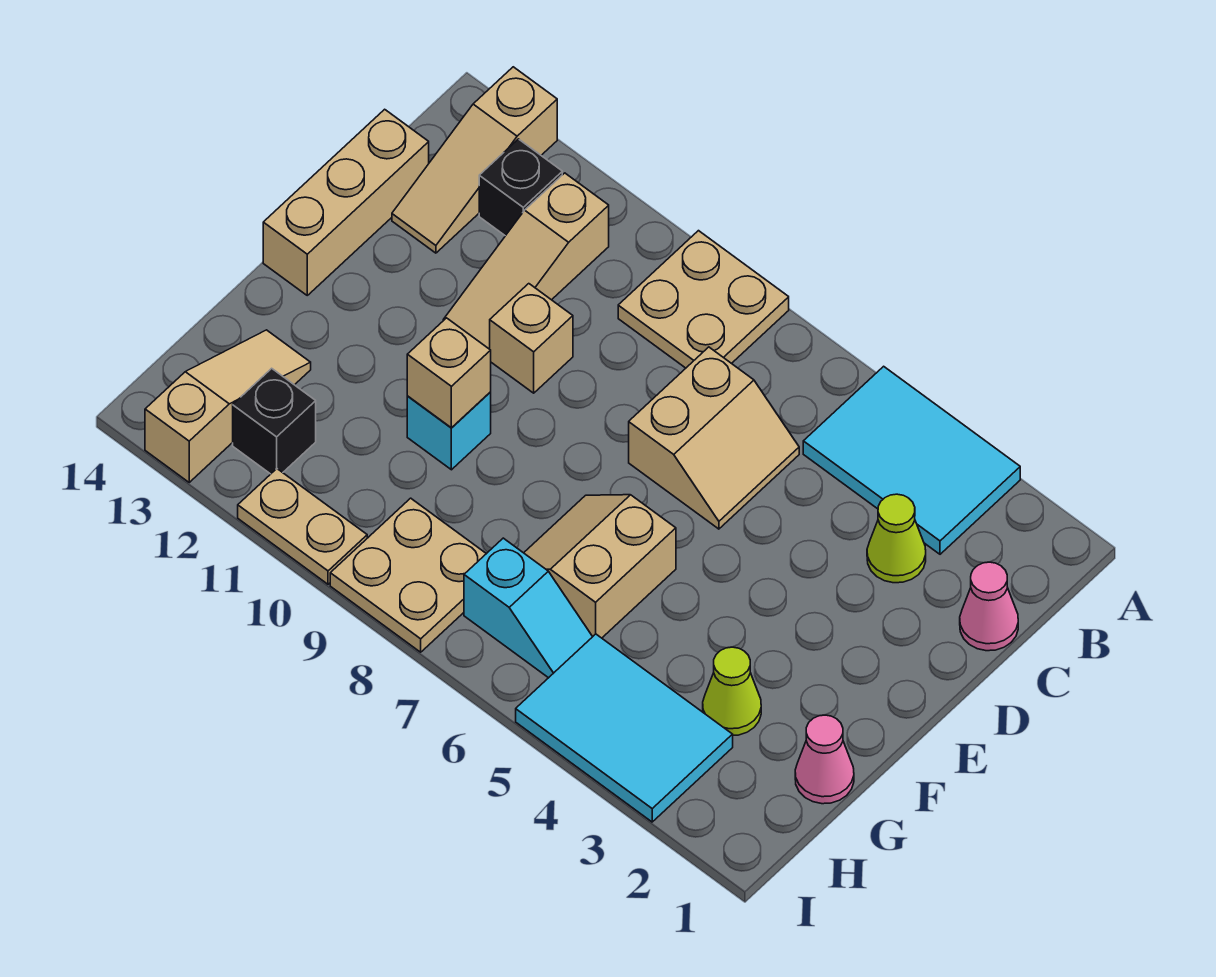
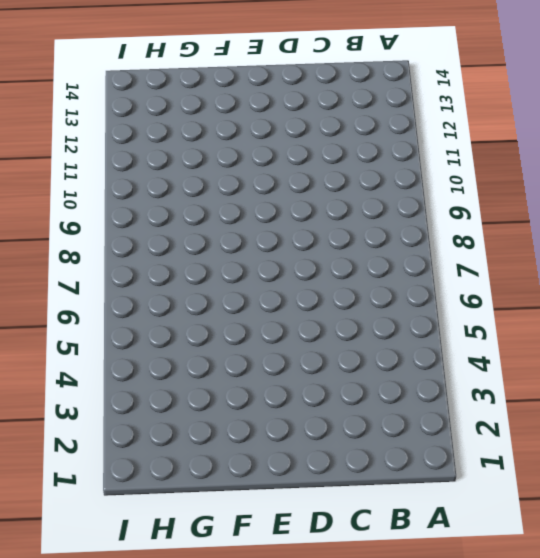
none -> cyan tile A3:B5 level 1
none -> tan plate A8:B9 level 1
none -> tan slope A13:C13 level 1 top A

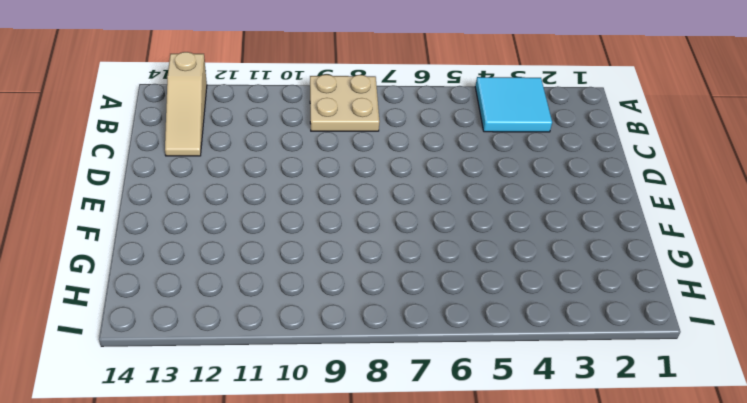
cyan tile A3:B4 level 1 -> cyan tile A3:B5 level 1
none -> tan slope B11:D11 level 1 top B
none -> black brick B12 level 1
none -> pink cone C1 level 1

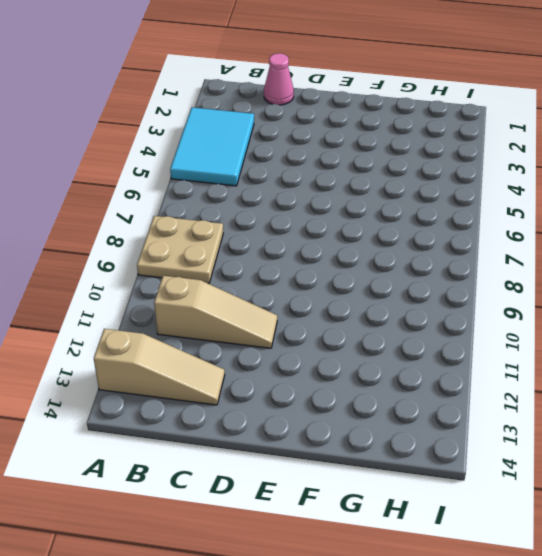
none -> black brick B12 level 1
none -> lime cone C3 level 1
none -> tan slope C6:D7 level 1 top 7

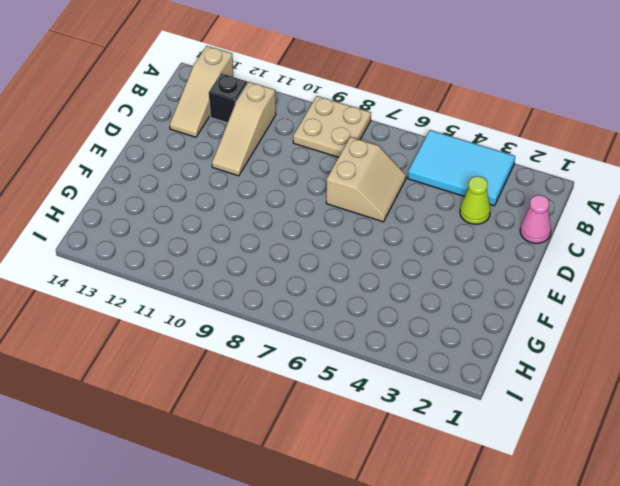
none -> tan brick C14:E14 level 1
none -> tan brick D10 level 1
none -> tan slope F6:G7 level 1 top 6

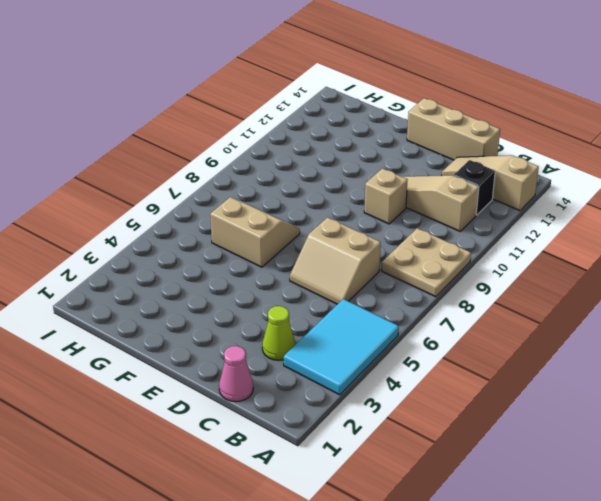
none -> cyan brick F10 level 1
none -> pink cone G1 level 1
none -> lime cone G3 level 1

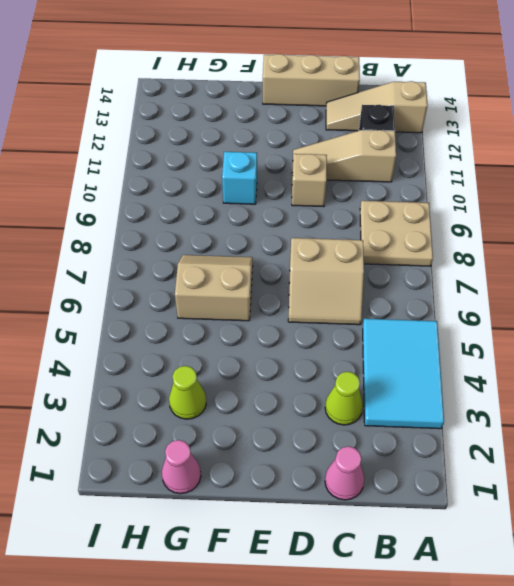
none -> tan slope G13:I13 level 1 top I
none -> cyan tile H3:I5 level 1
none -> cyan slope H6:H7 level 1 top 7

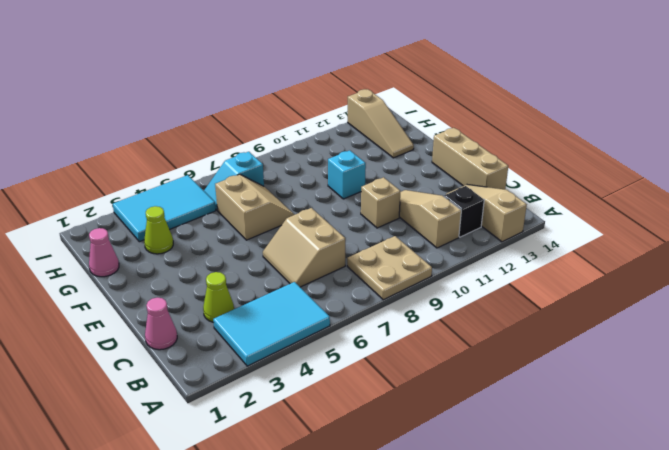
none -> tan plate H8:I9 level 1
none -> black brick H12 level 1
none -> tan plate I10:I11 level 1

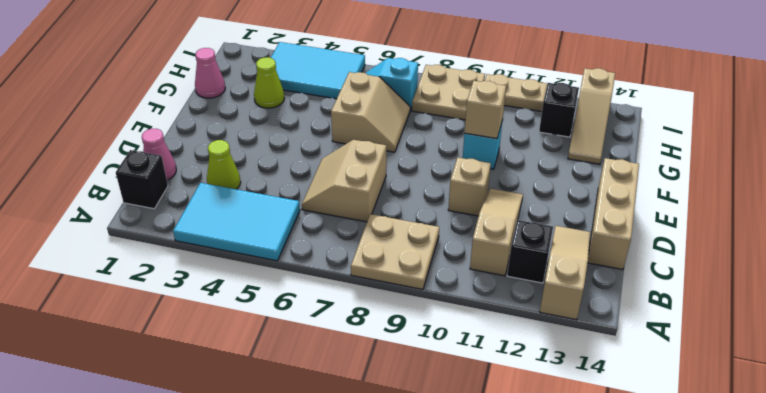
black brick B1 level 1 -> none

